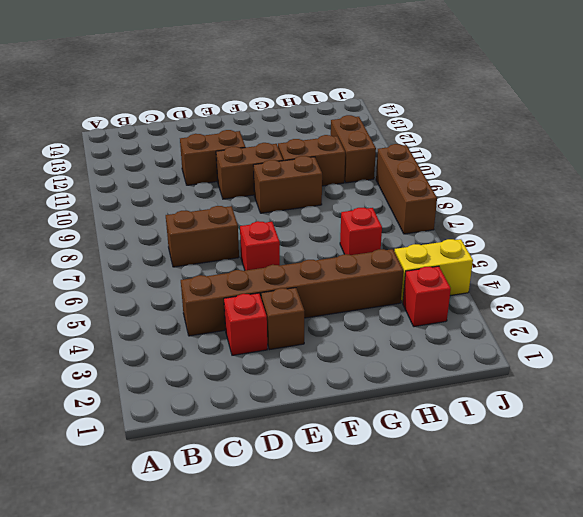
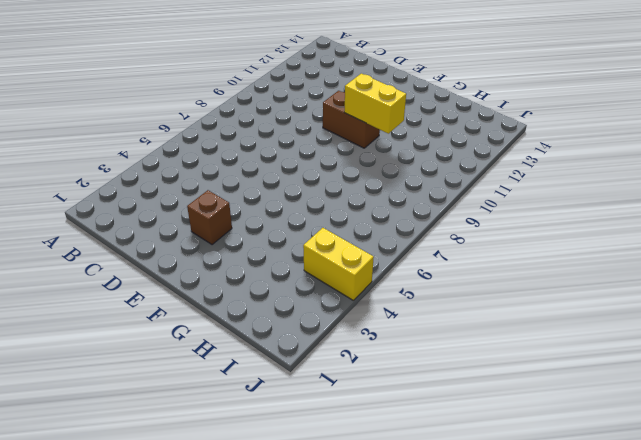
yellow brick F10:G10 level 2 -> none
none -> brown brick C4:H4 level 1
none -> brown brick C7:D7 level 1
none -> red brick D3 level 1

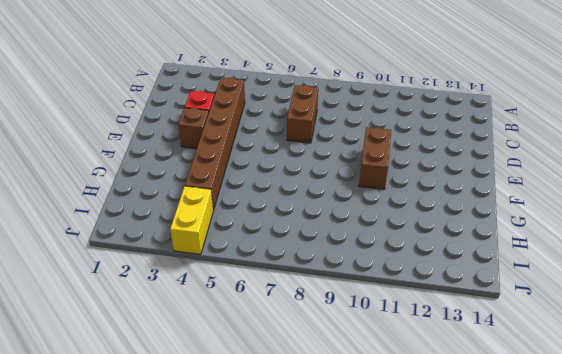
none -> brown brick D11:E11 level 1
none -> red brick E6 level 1
none -> brown brick F9:G9 level 1

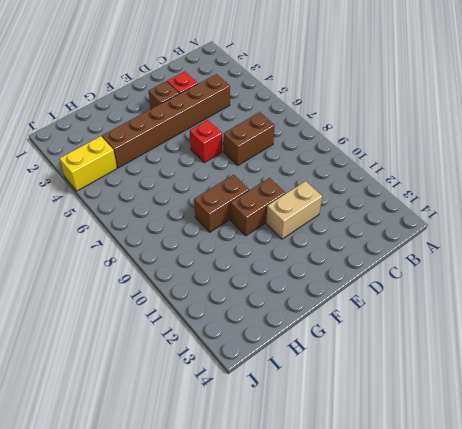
tan brick D11:E11 level 1 -> brown brick D11:E11 level 1
none -> brown brick G10:H10 level 1
none -> red brick H6 level 1
none -> red brick I3 level 1

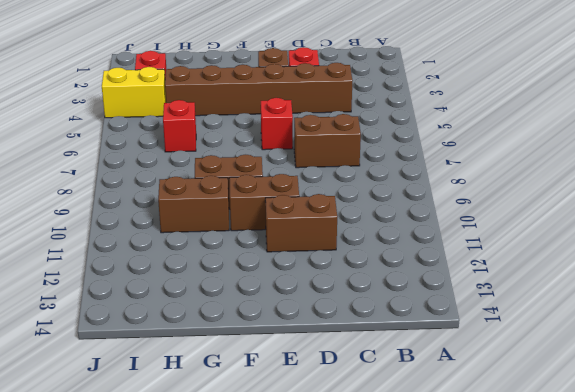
none -> brown brick I10:I11 level 1
none -> brown brick J7:J9 level 1

